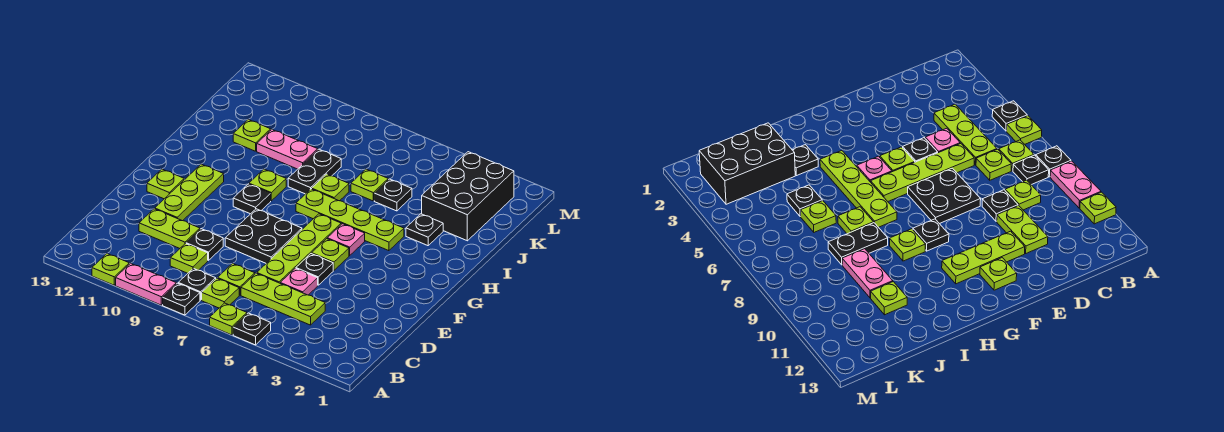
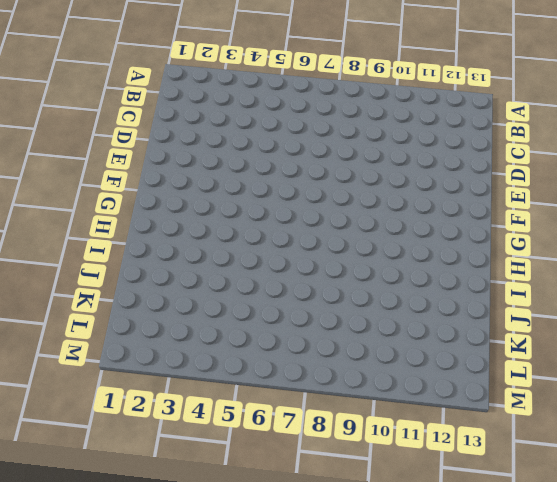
none -> black plate A5 level 1
none -> lime plate A6 level 1
none -> black plate A8 level 1
none -> pink plate A9:A10 level 1

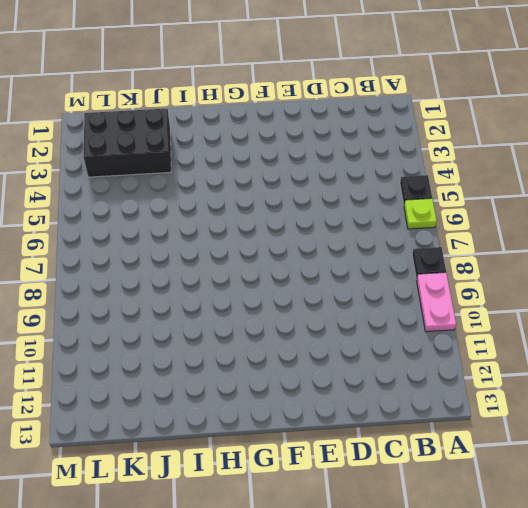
none -> lime plate A11 level 1
none -> lime plate B7 level 1
none -> black plate B8 level 1
none -> lime plate C4:C6 level 1

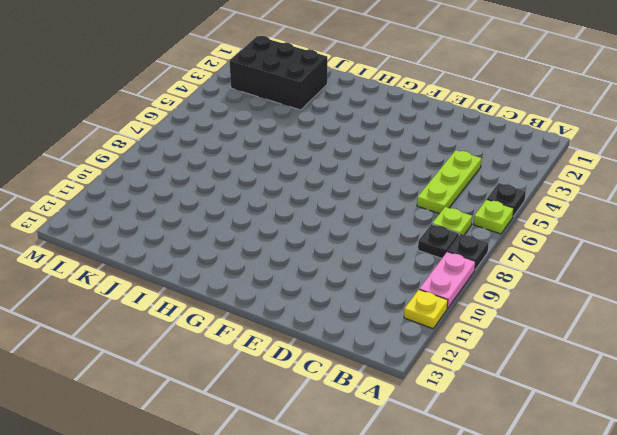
yellow plate A11 level 1 -> lime plate A11 level 1
none -> lime plate C7 level 1
none -> lime plate C9 level 1
none -> pink plate D5 level 1
none -> lime plate D6:G6 level 1

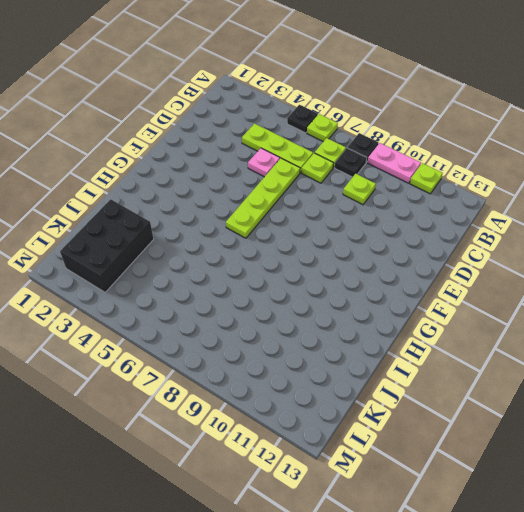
none -> black plate D9 level 1
none -> lime plate D10:D11 level 1
none -> black plate E5 level 1
none -> black plate E7:F8 level 1

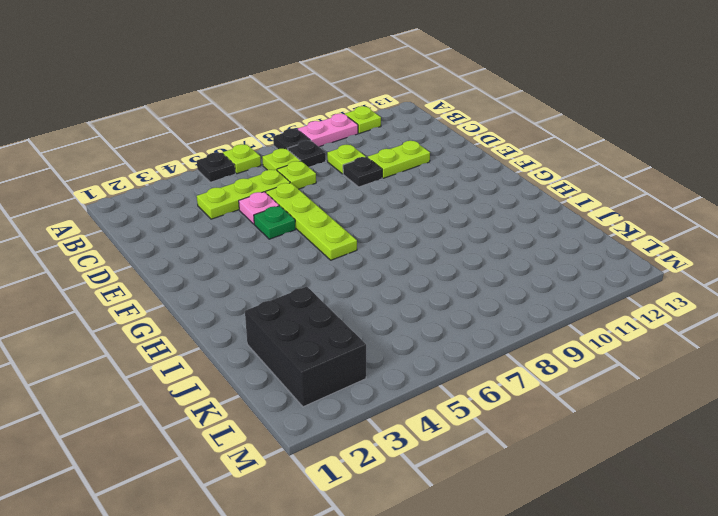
green plate E5 level 1 -> black plate E5 level 1
none -> black plate E7:F8 level 1
none -> lime plate E11:G11 level 1
none -> lime plate F5 level 1
none -> lime plate F12 level 1

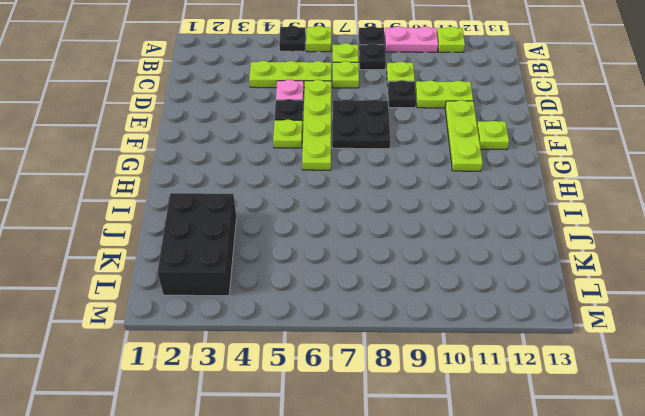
none -> pink plate G5 level 1
none -> black plate G9 level 1
none -> lime plate H4:H7 level 1
none -> lime plate H9 level 1

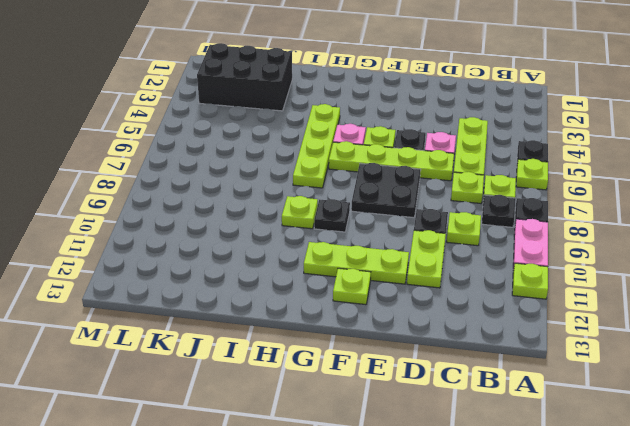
none -> black plate I3 level 1
none -> lime plate I7 level 1
none -> black plate I8:J8 level 1
none -> black plate J5 level 1

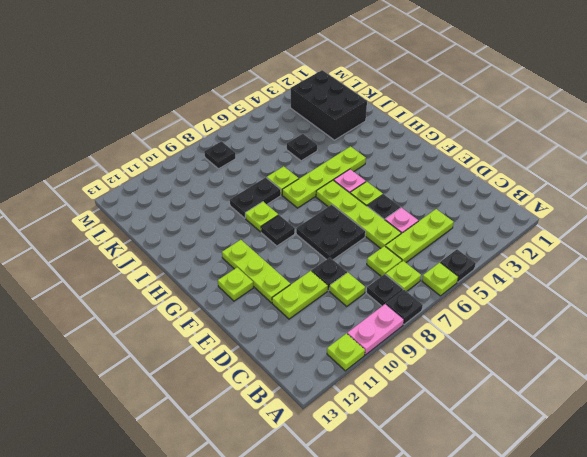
black plate I8:I9 level 1 -> black plate I8:J8 level 1
black plate L8 level 1 -> black plate I3 level 1
none -> lime plate J6 level 1
none -> pink plate J9:J10 level 1
none -> lime plate J11 level 1

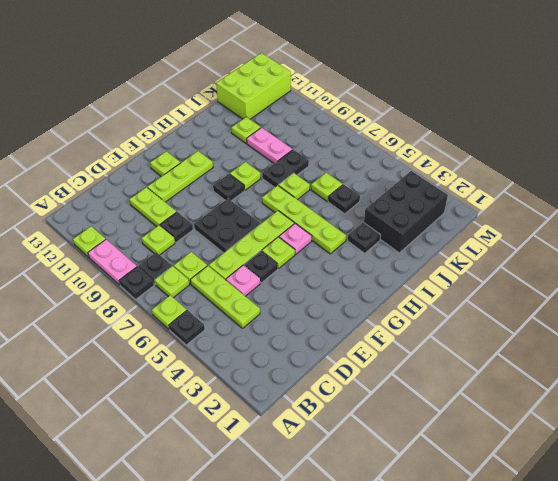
lime brick K12:M13 level 1 -> none

